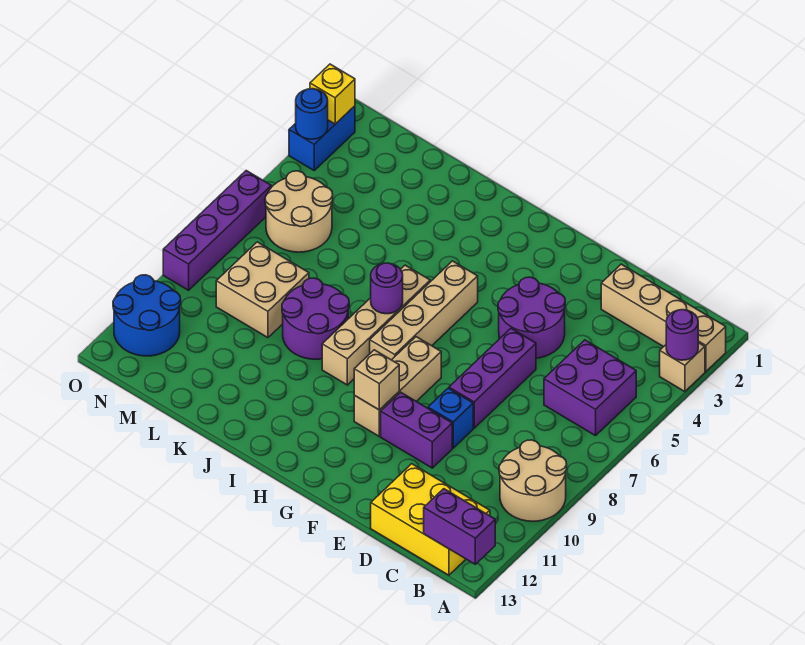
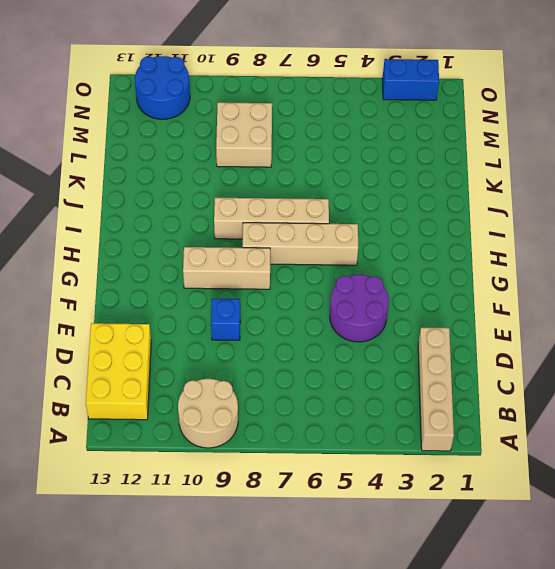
none -> tan brick A3 level 1
none -> purple brick B5:C6 level 1
none -> purple brick E6:E8 level 1

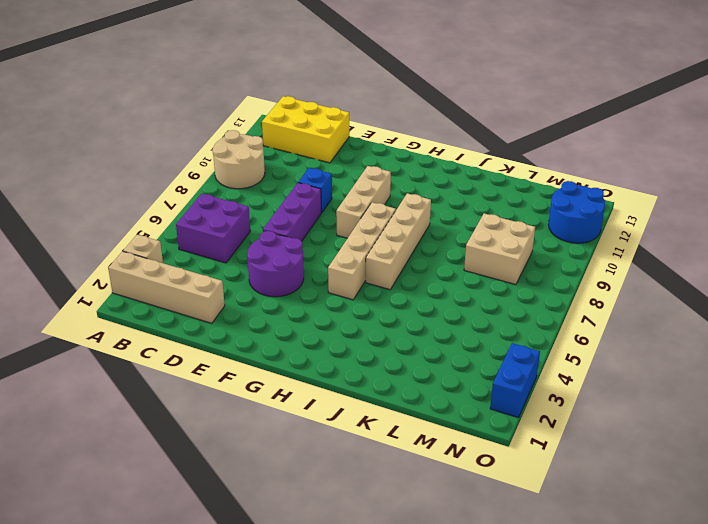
none -> purple brick E10:F10 level 1
none -> purple round brick J8:K9 level 1
none -> tan round brick M5:N6 level 1

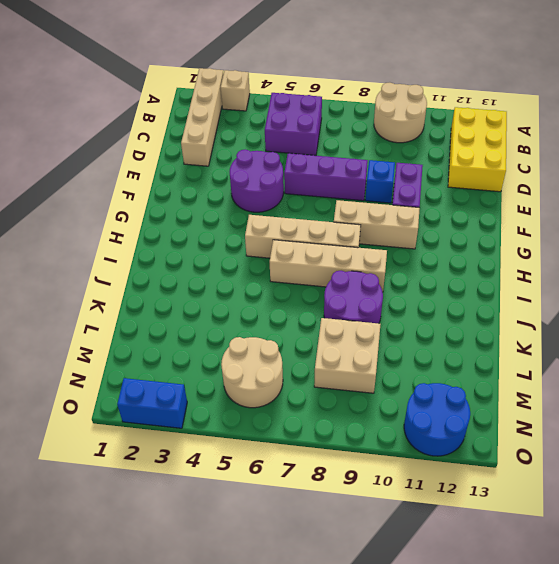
none -> purple brick O6:O9 level 1
none -> purple round brick A3 level 2
none -> purple brick A13:B13 level 2

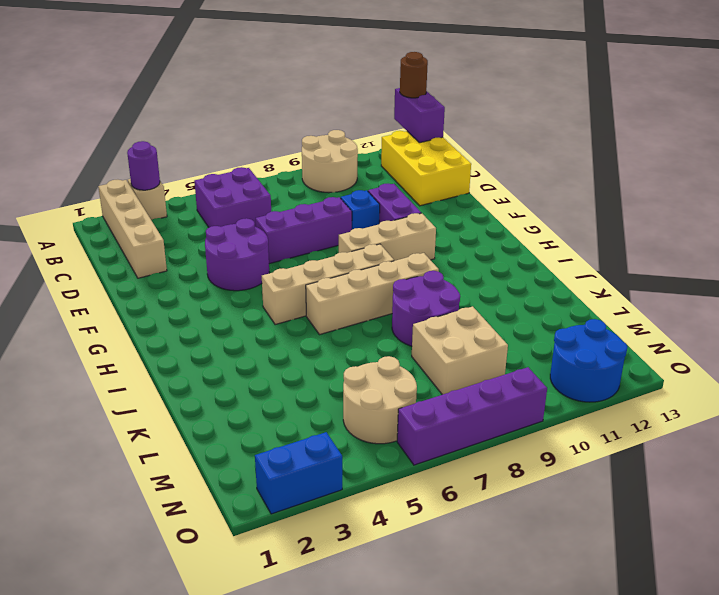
brown round brick A13 level 3 -> none
none -> tan brick G10 level 2
none -> purple round brick I7 level 2
none -> yellow brick O2 level 2

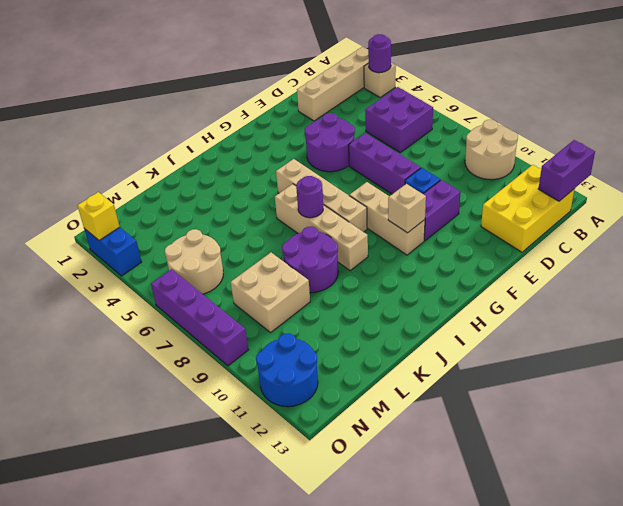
none -> blue round brick O3 level 2

